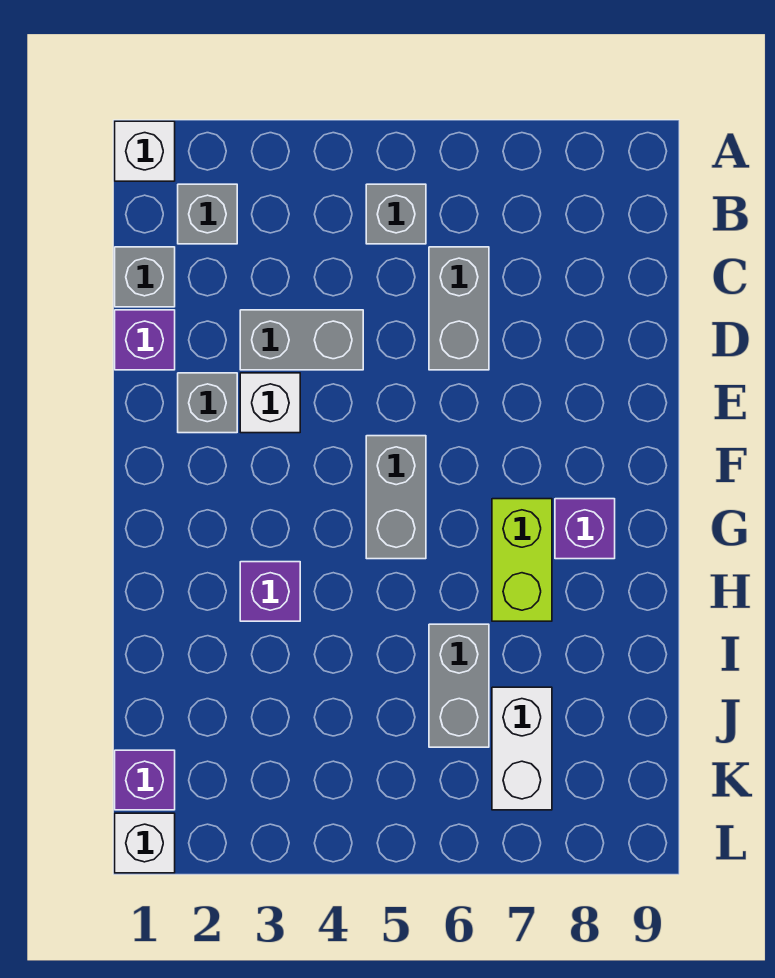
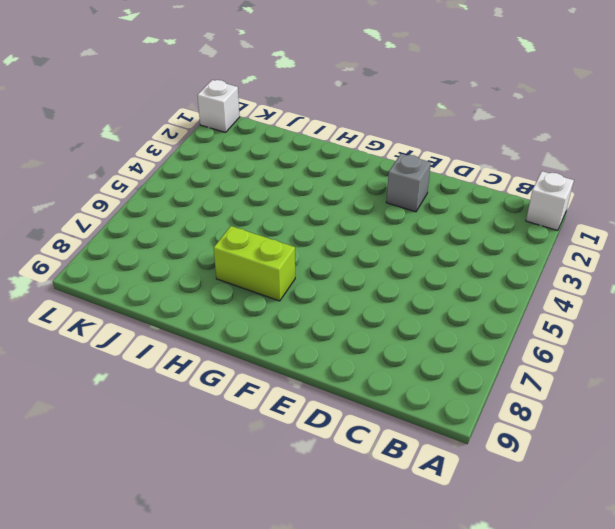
none -> grey brick B2 level 1
none -> grey brick B5 level 1
none -> grey brick C1 level 1

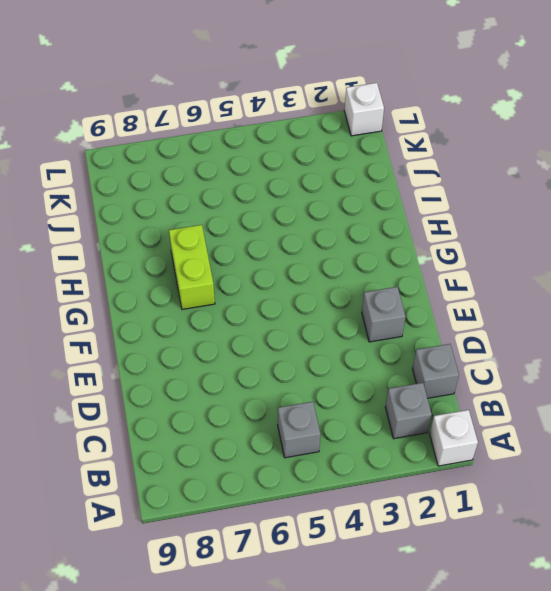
none -> grey brick C6:D6 level 1
none -> purple brick D1 level 1
none -> grey brick D3:D4 level 1

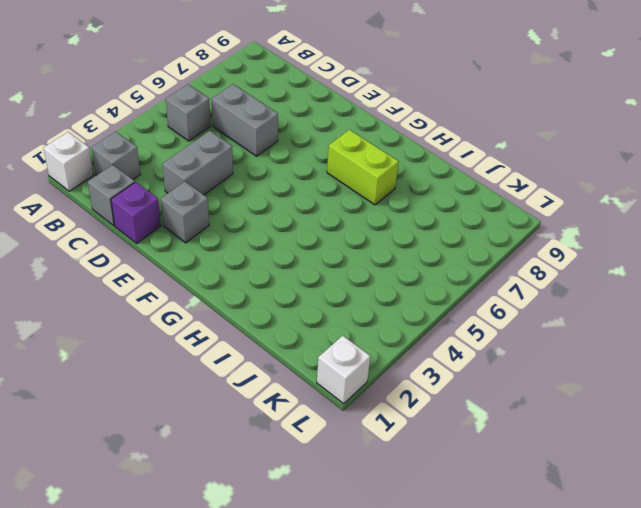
none -> white brick E3 level 1
none -> grey brick F5:G5 level 1
none -> purple brick G8 level 1

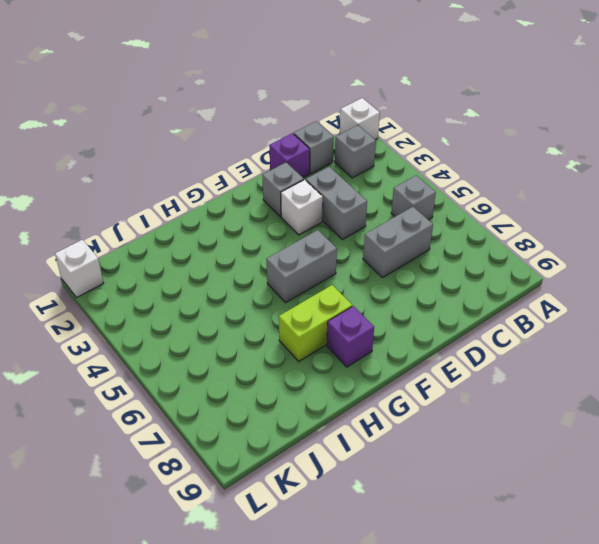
none -> purple brick H3 level 1
none -> grey brick I6:J6 level 1
none -> white brick J7:K7 level 1

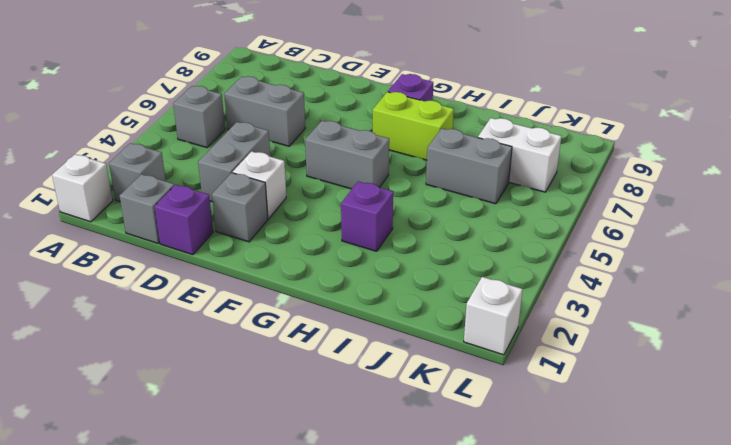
none -> purple brick K1 level 1

